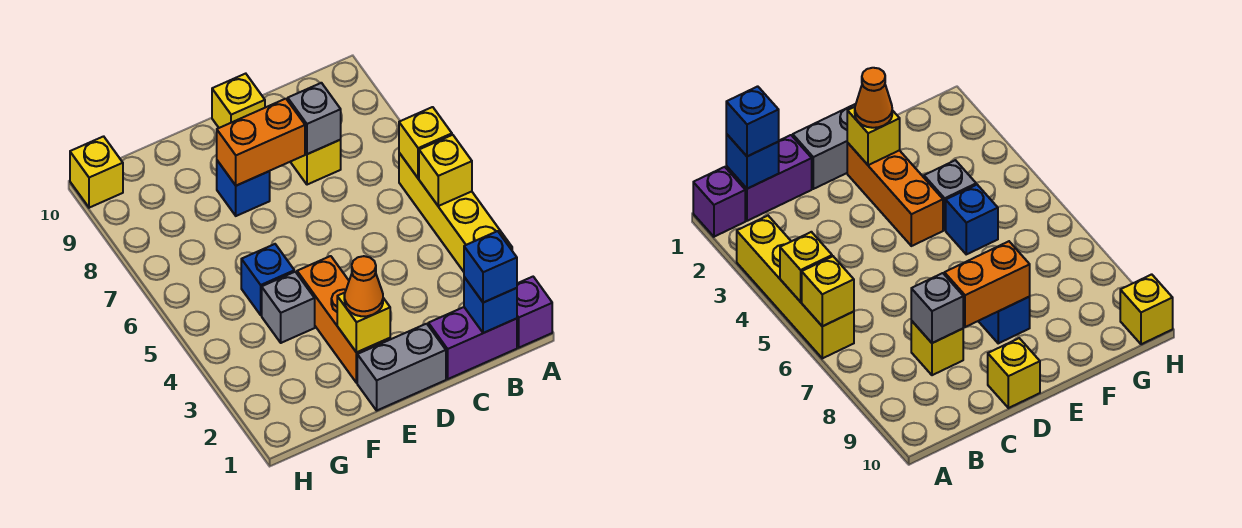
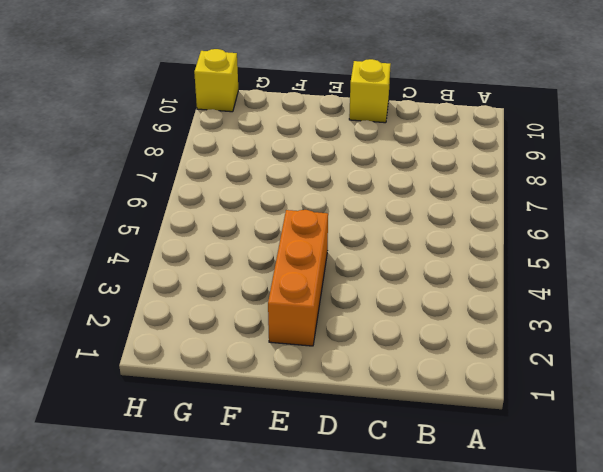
none -> purple brick A1 level 1
none -> yellow brick A3:A6 level 1
none -> purple brick B1:C1 level 1

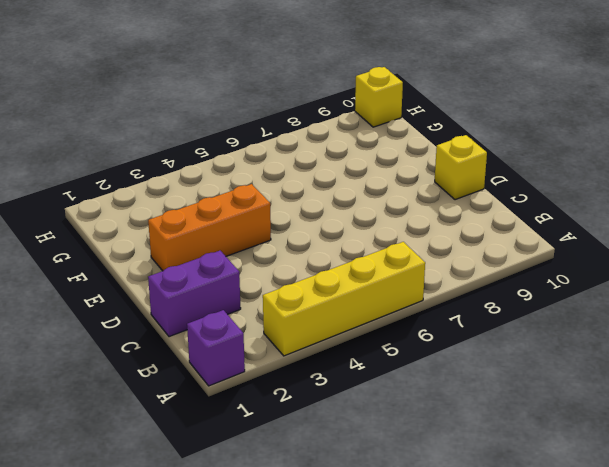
purple brick C1:C2 level 1 -> purple brick B1:C1 level 1
none -> yellow brick C8 level 1
none -> grey brick D1:E1 level 1
none -> blue brick E8 level 1

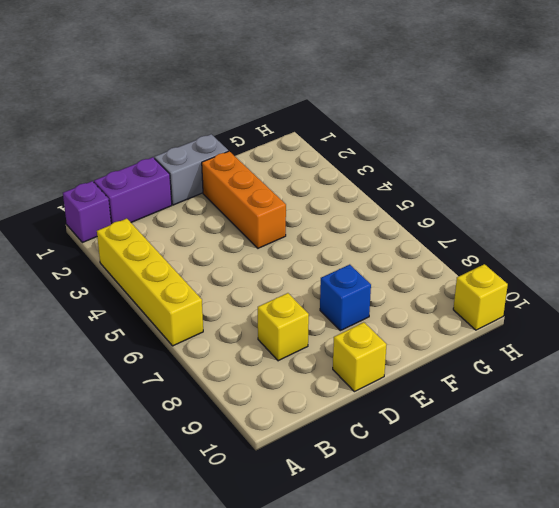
none -> grey brick F4 level 1
none -> blue brick F5 level 1
none -> yellow brick A5 level 2

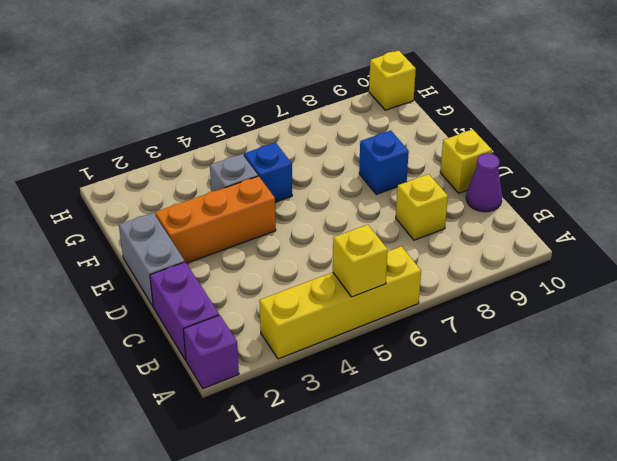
purple cone C10 level 1 -> none
none -> yellow brick A6 level 2
none -> blue brick B1 level 2
none -> grey brick C8 level 2

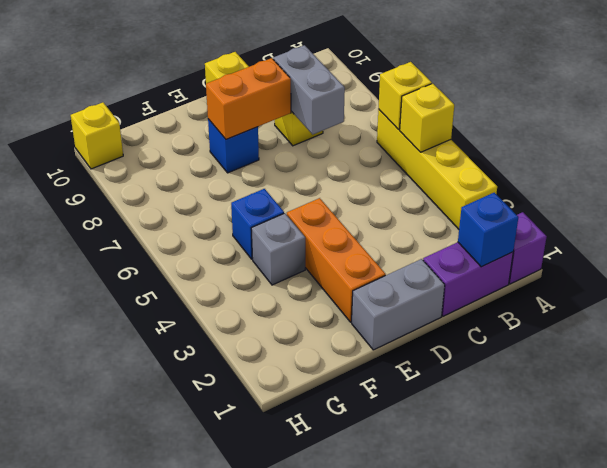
grey brick C7:C8 level 2 -> grey brick C8 level 2
none -> yellow brick E2 level 2
none -> blue brick B1 level 3
none -> orange cone E2 level 3

